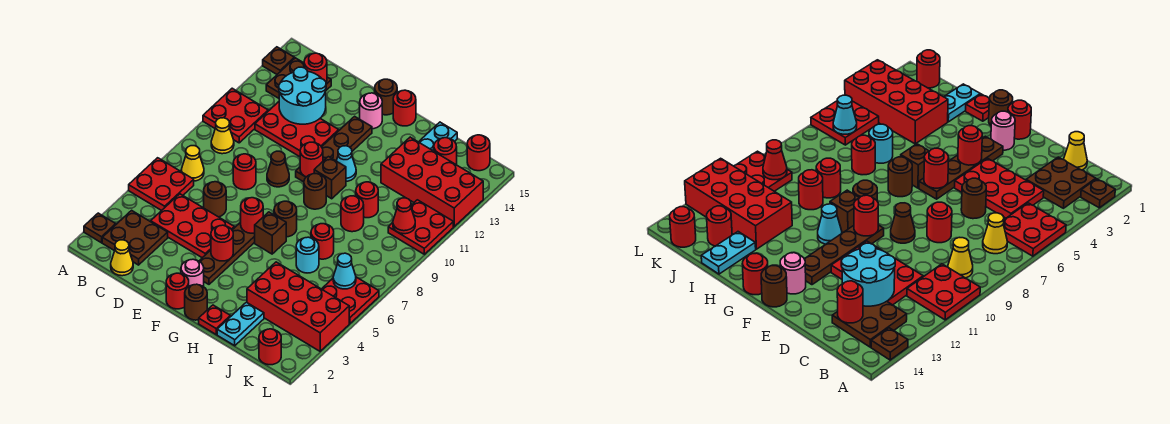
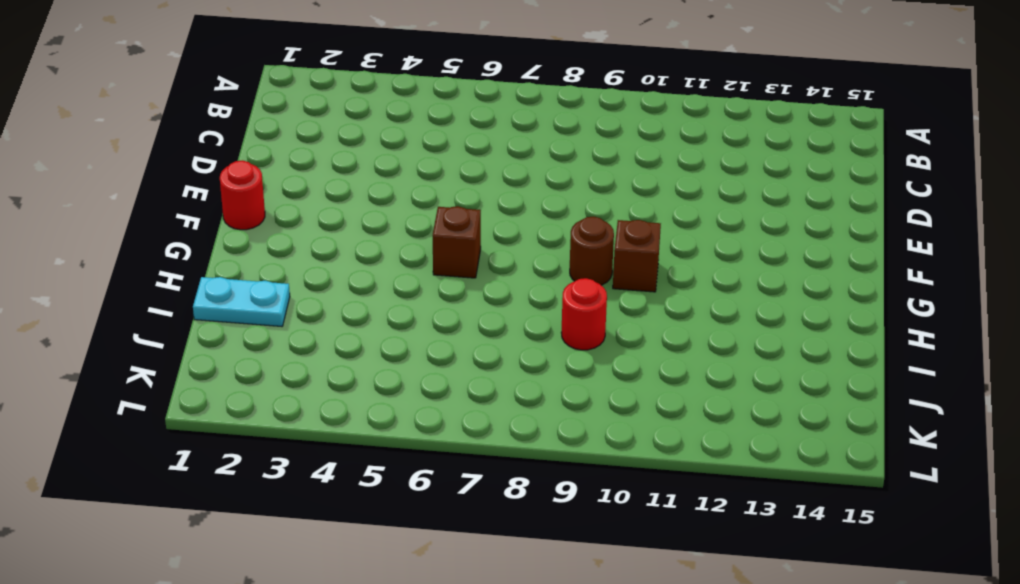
none -> brown plate A2 level 1
none -> red plate A5:B6 level 1
none -> red plate A10:B11 level 1
none -> brown plate A14 level 1

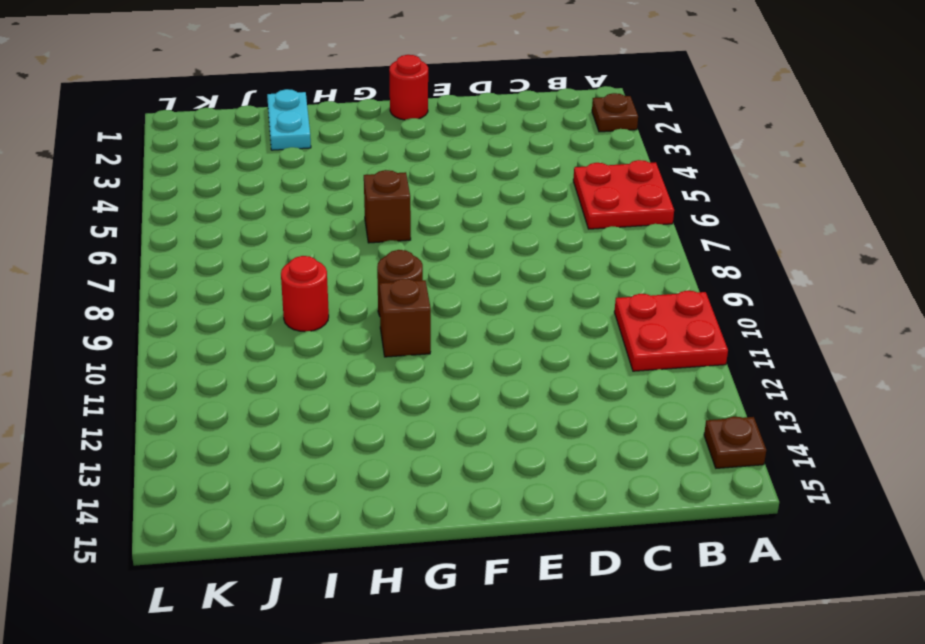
none -> brown plate B2:C3 level 1
none -> yellow cone B7 level 1
none -> yellow cone B9 level 1
none -> brown plate B13:C14 level 1

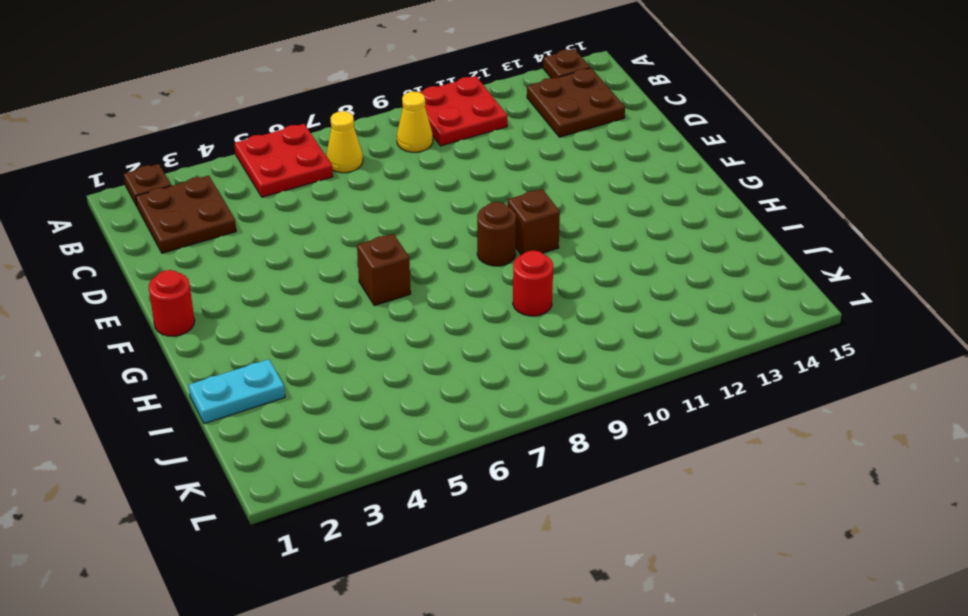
none -> yellow cone C1 level 1
none -> red plate C4:E5 level 1
none -> red plate C11:E12 level 1
none -> brown round brick D6 level 1

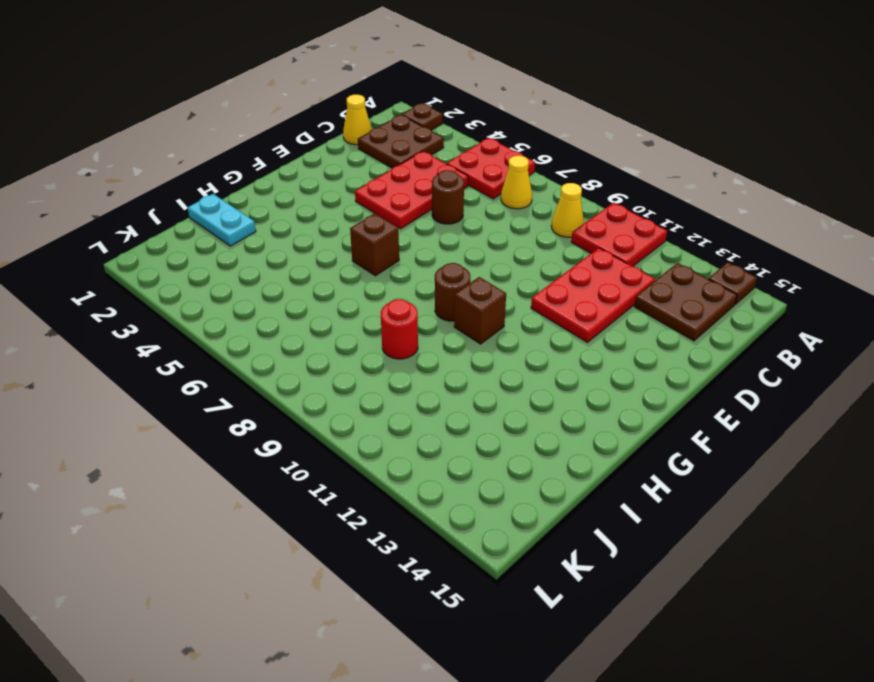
none -> red round brick D8 level 1
none -> brown cone E9 level 1
none -> red round brick F1 level 1
none -> pink round brick F2 level 1

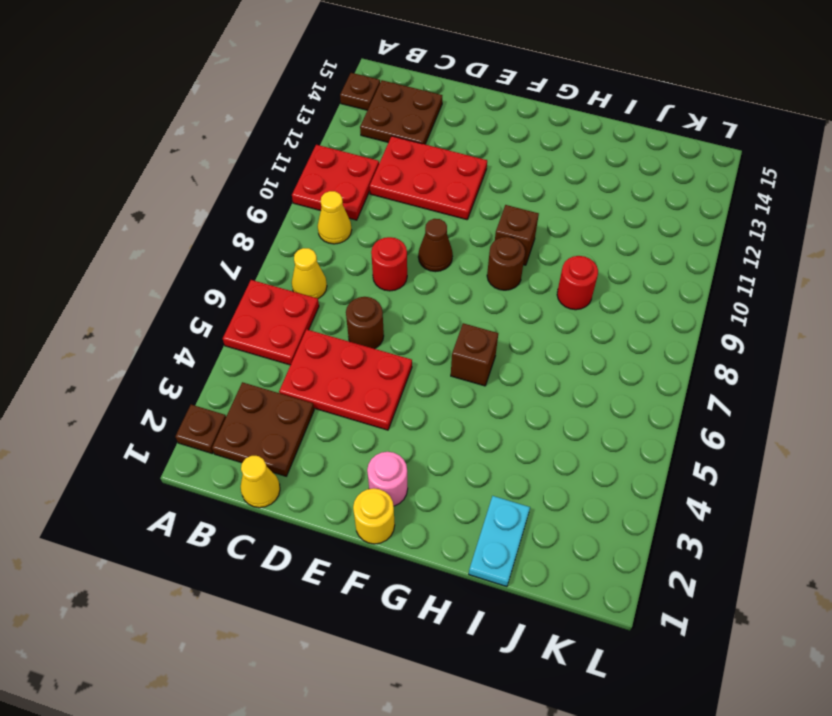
yellow round brick F1 level 1 -> red round brick F1 level 1
none -> brown plate F3:F6 level 1
none -> brown plate F10:F13 level 1
none -> pink round brick F14 level 1
none -> brown round brick F15 level 1

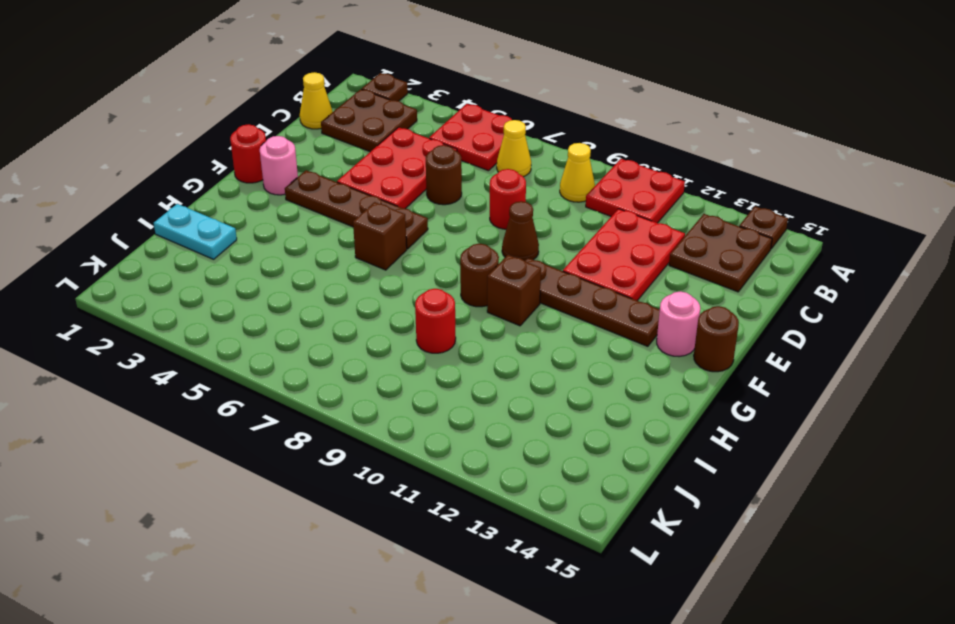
none -> brown round brick G1 level 1
none -> brown round brick G7 level 1
none -> cyan cone G11 level 1
none -> red round brick G15 level 1

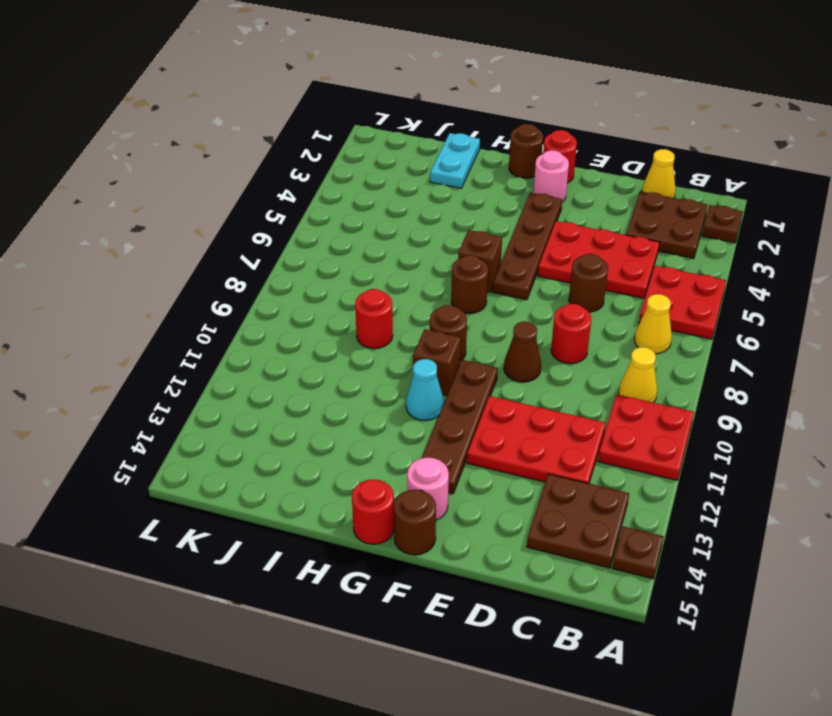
none -> red plate H1 level 1
none -> red brick I3:L4 level 1
none -> cyan round brick I6 level 1
none -> red round brick I7 level 1

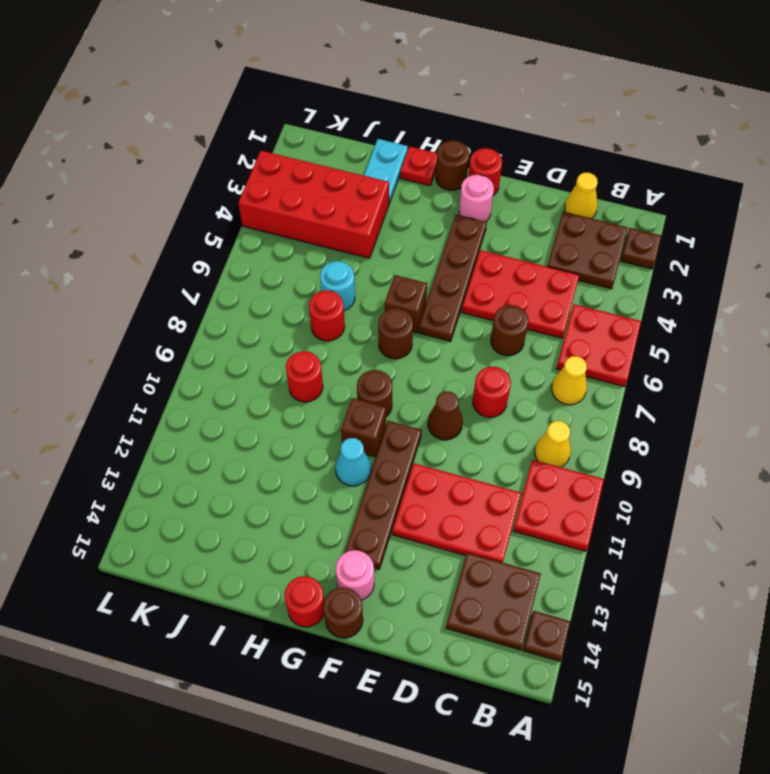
none -> red round brick I10 level 1
none -> red brick I12:L13 level 1
none -> cyan plate I14:I15 level 1
none -> red round brick J14 level 1

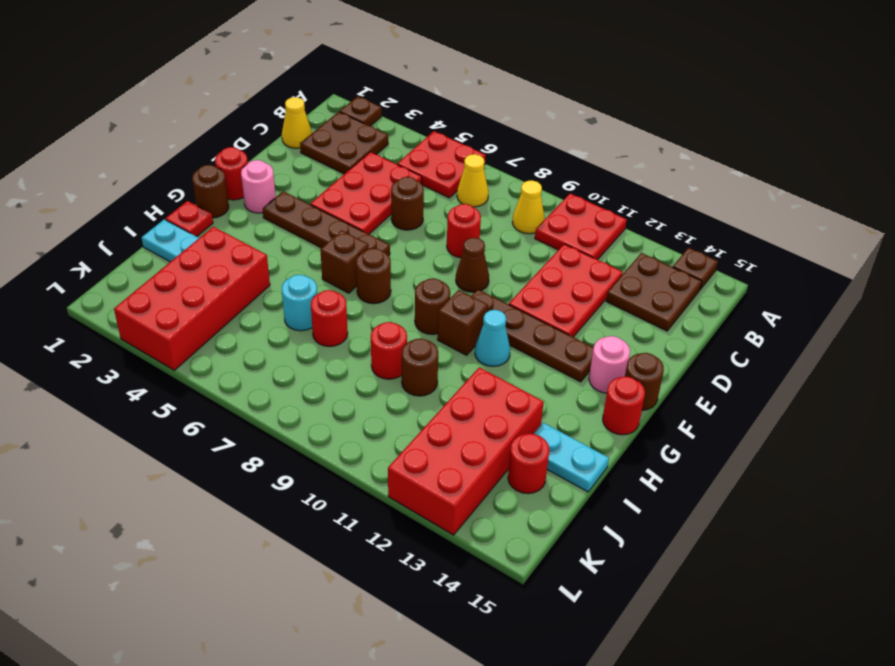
brown round brick I10 level 1 -> red round brick I10 level 1
none -> red round brick K1 level 1
none -> red plate K5:L6 level 1
none -> red plate K10:L11 level 1
none -> red round brick K15 level 1

